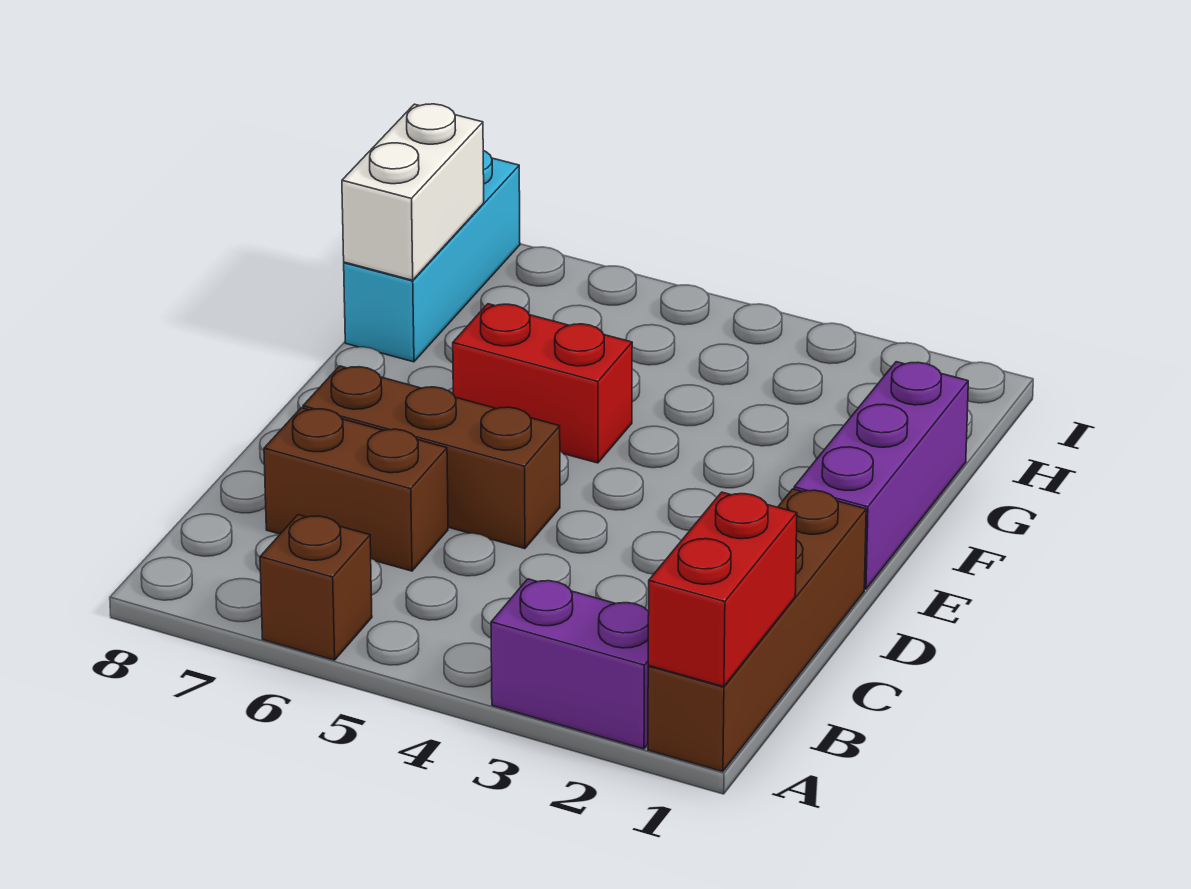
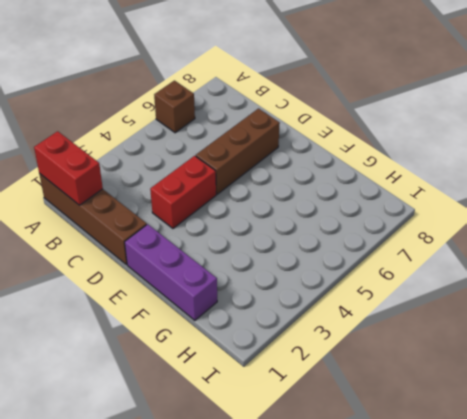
red brick D3:D4 level 1 -> red brick F5:F6 level 1
none -> purple brick A2:A3 level 1
none -> brown brick C6:C7 level 1

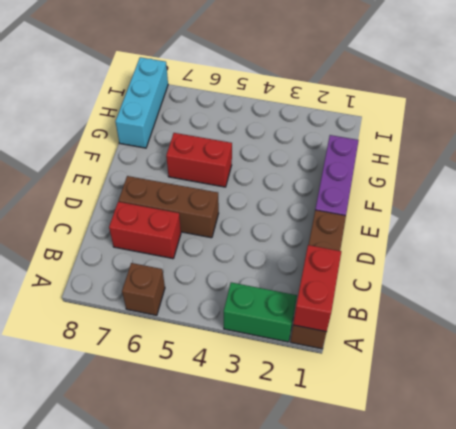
green brick A2:A3 level 1 -> purple brick A2:A3 level 1
red brick C6:C7 level 1 -> brown brick C6:C7 level 1
none -> white brick G8:H8 level 2

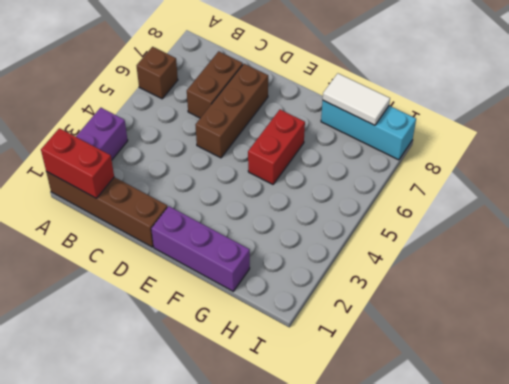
white tile G8:H8 level 2 -> white brick G8:H8 level 2

